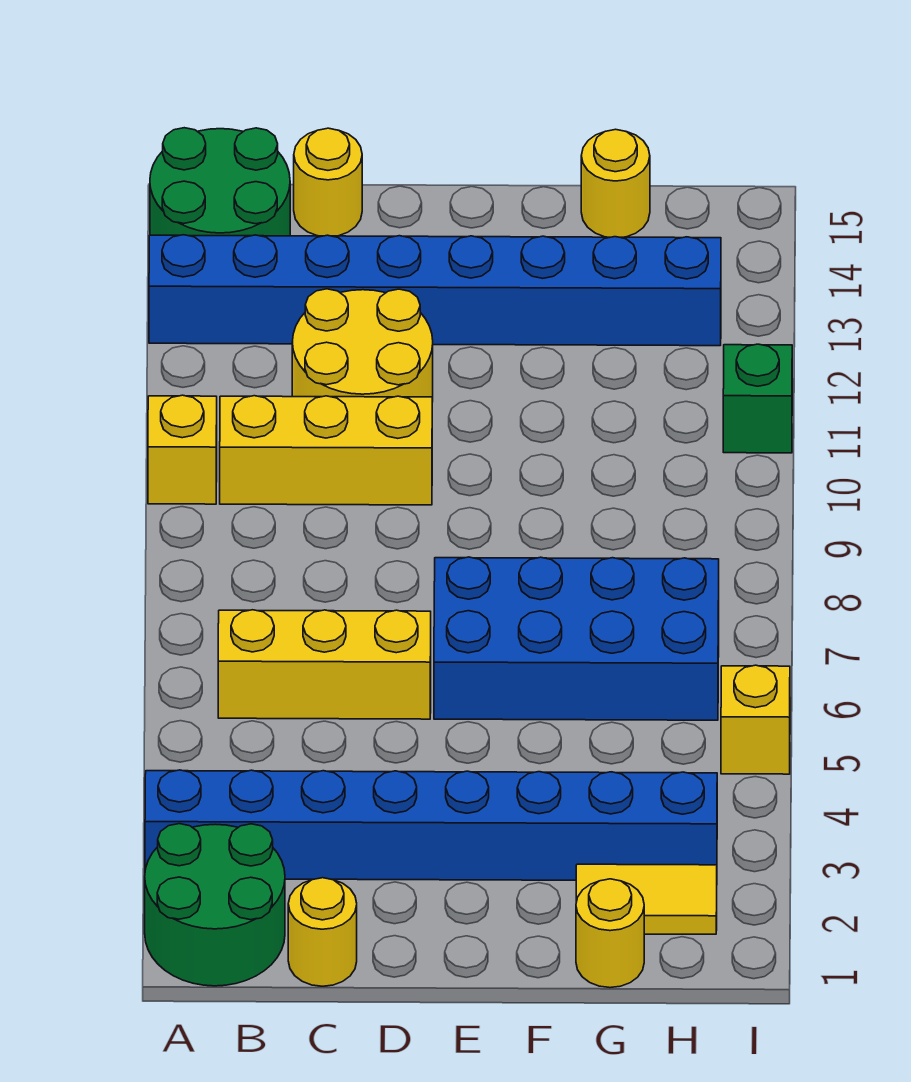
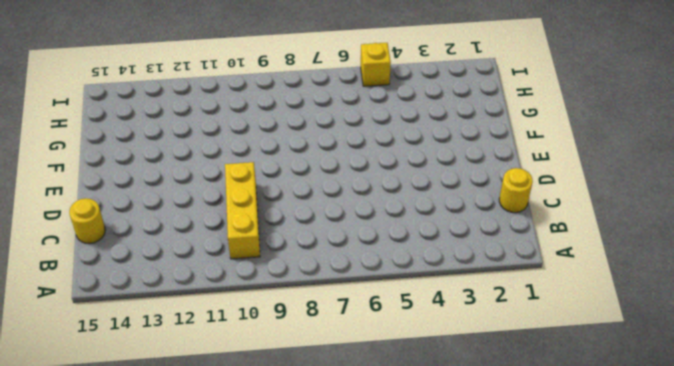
none -> green round brick A1:B2 level 1
none -> blue brick A3:H3 level 1
none -> yellow brick A10 level 1

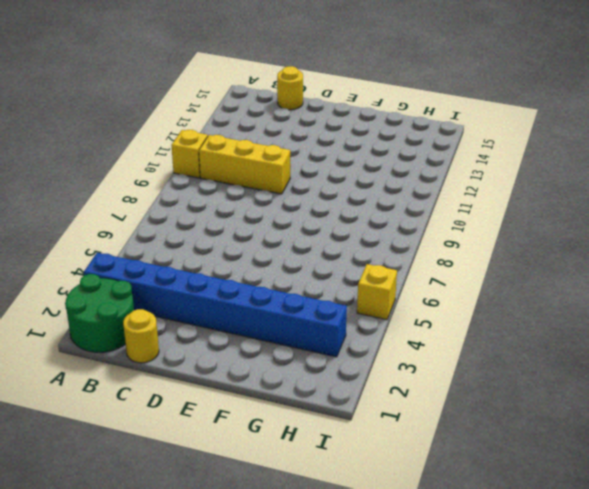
none -> blue brick A13:H13 level 1
none -> green round brick A14:B15 level 1
none -> yellow brick B6:D6 level 1

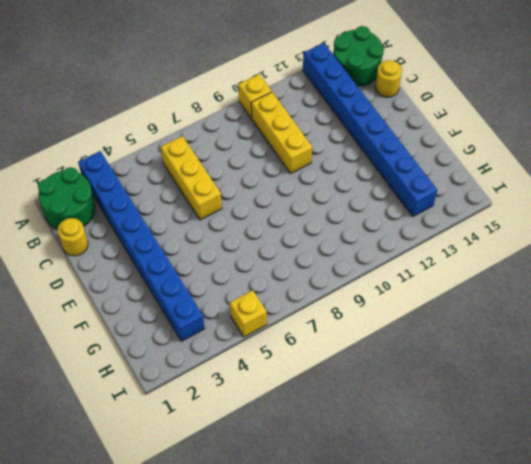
none -> yellow round brick C11:D12 level 1
none -> blue brick E6:H7 level 1
none -> yellow round brick G1 level 1

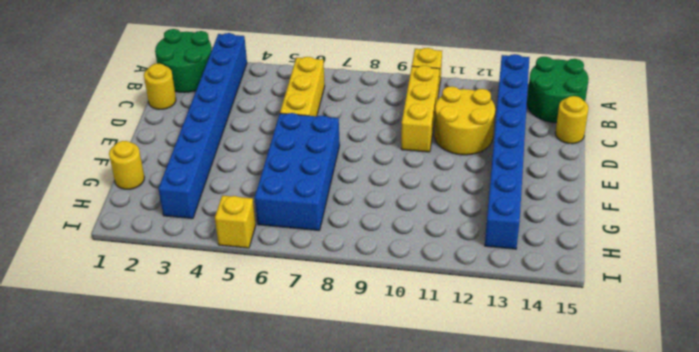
none -> yellow tile G2:H2 level 1
none -> yellow round brick G15 level 1
none -> green brick I11 level 1

